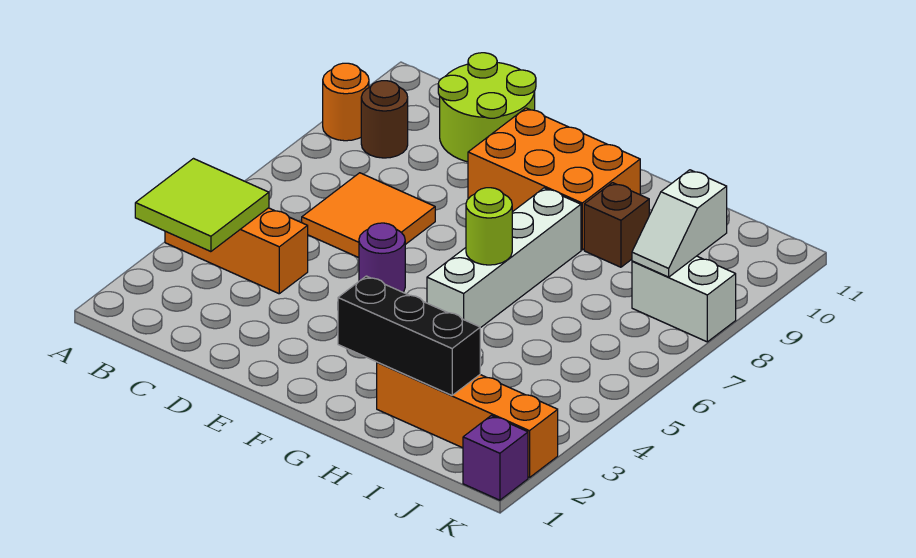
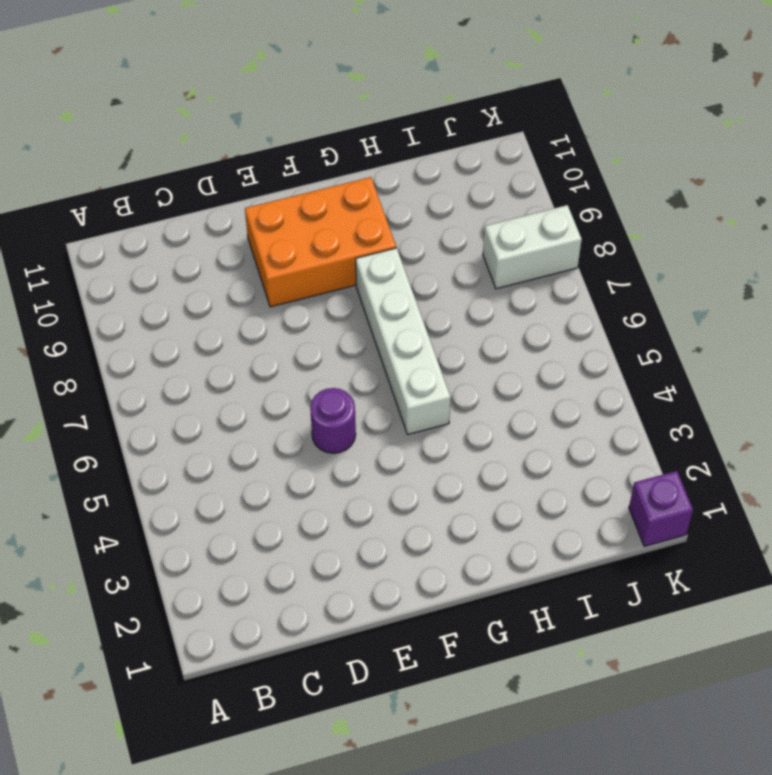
none -> orange brick A4:C4 level 1
none -> orange round brick A9 level 1
none -> brown round brick B9 level 1

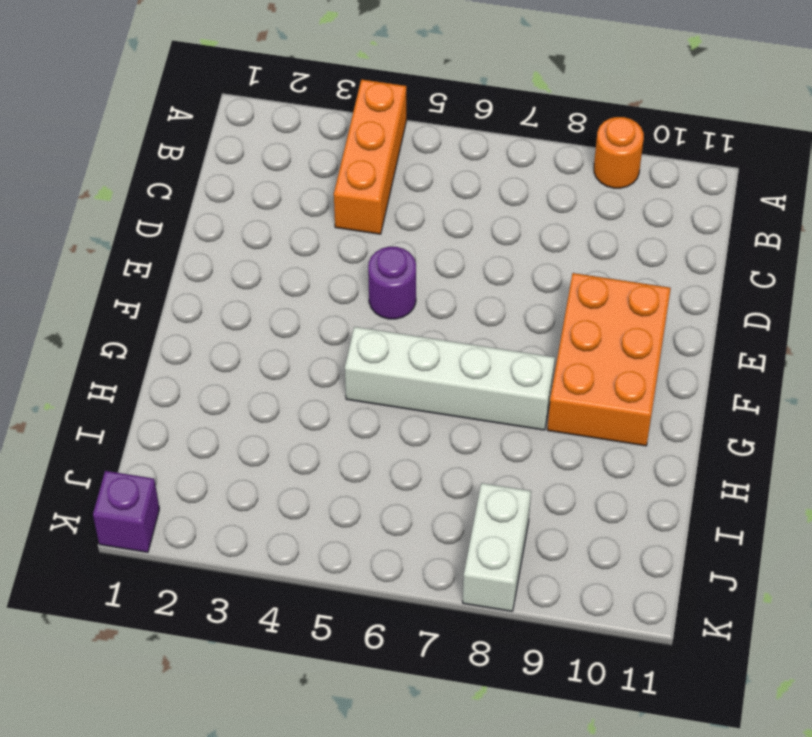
none -> brown round brick B9 level 1
none -> orange tile C6:D7 level 1
none -> lime round brick C10:D11 level 1

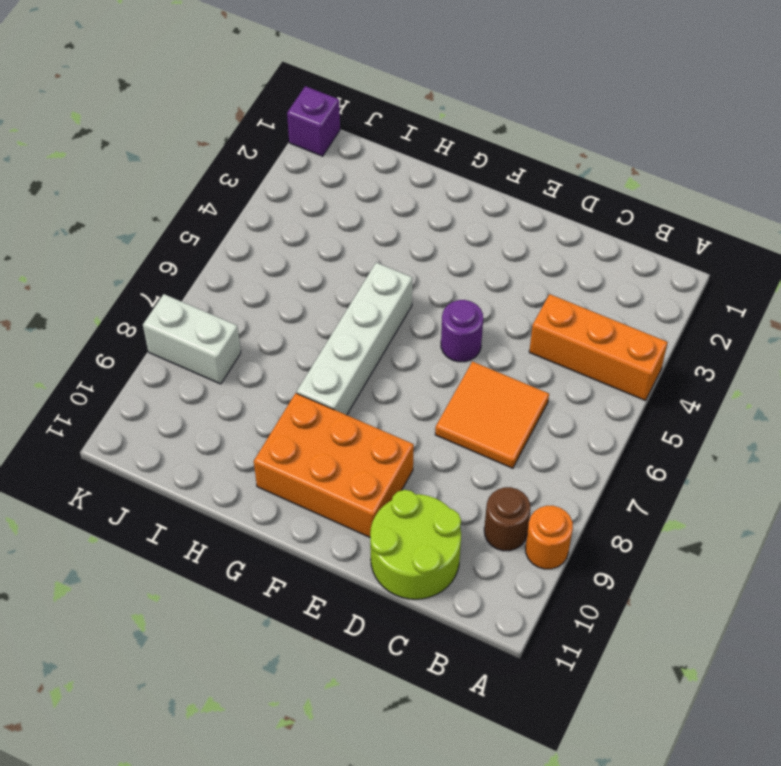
none -> orange brick H2:K2 level 1
none -> brown brick H9 level 1
none -> lime tile A3:B4 level 2

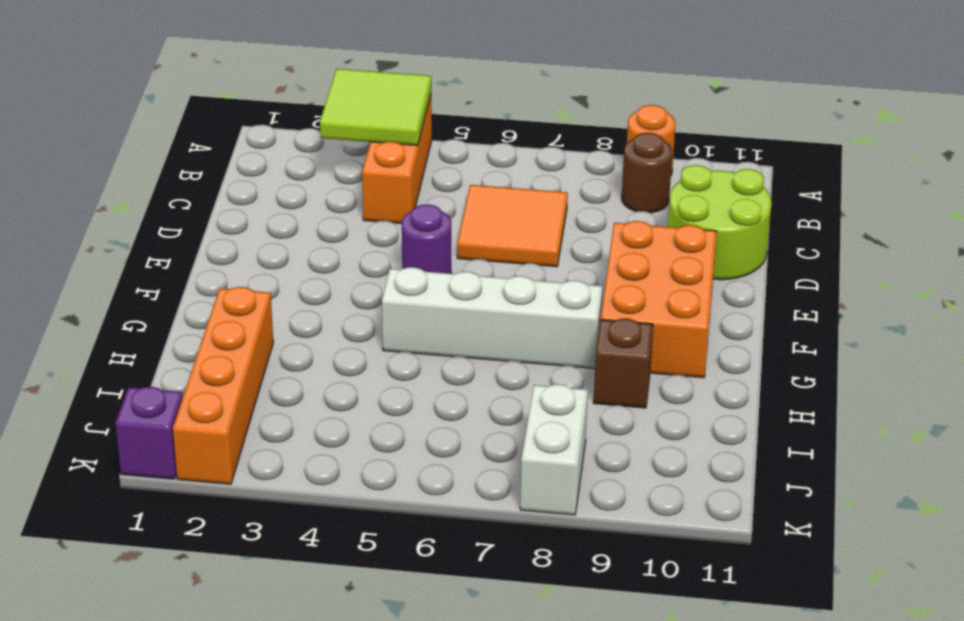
none -> black brick G2:I2 level 2
none -> lime round brick G6 level 2
none -> white slope J8:J9 level 2 top 9

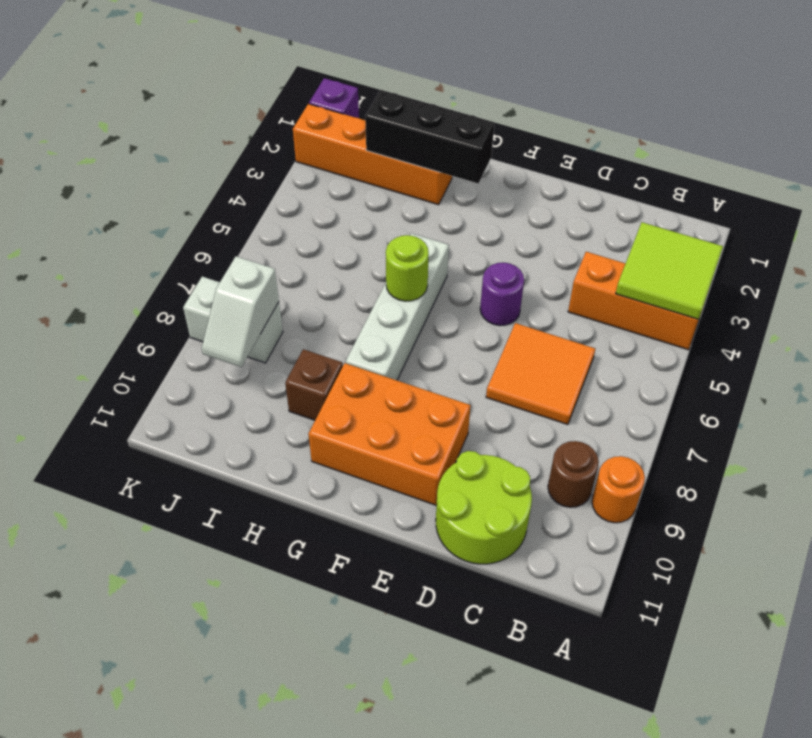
white slope J8:J9 level 2 top 8 -> white slope J8:J9 level 2 top 9

